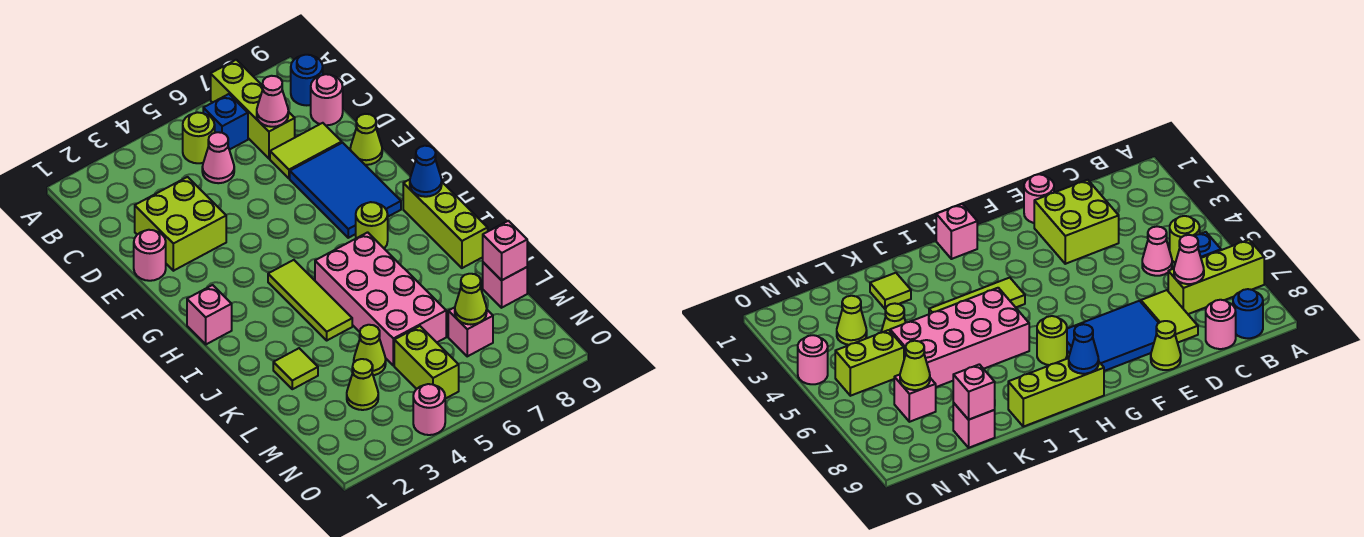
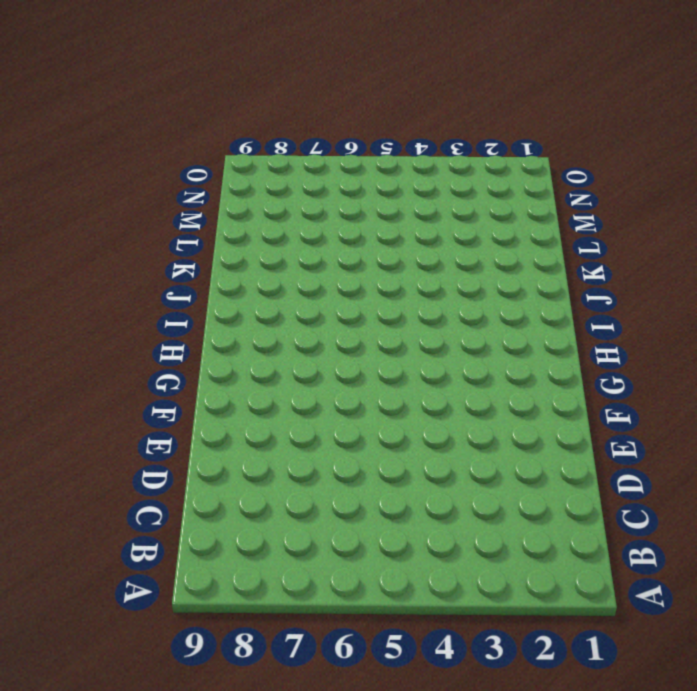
none -> lime brick A7:C7 level 1
none -> lime round brick B5 level 1
none -> blue brick B6 level 1

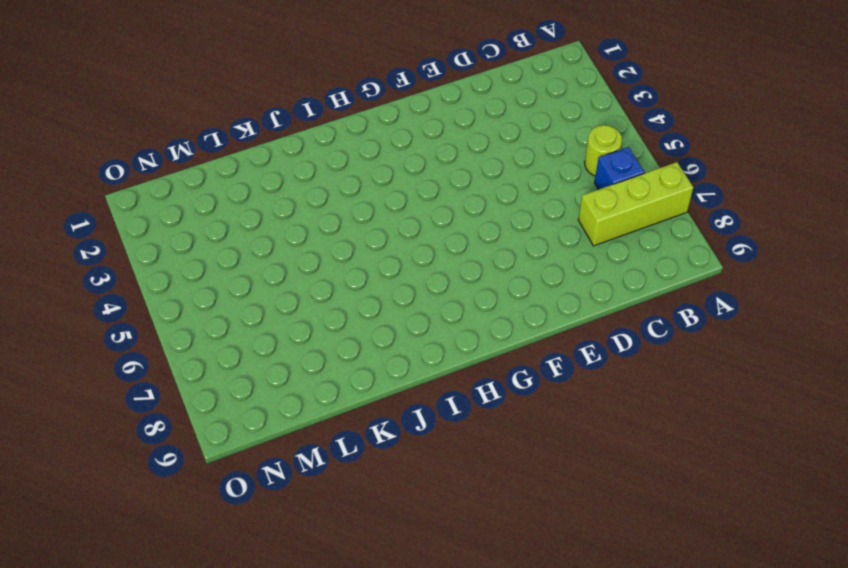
none -> blue round brick B9 level 1
none -> pink cone C5 level 1
none -> pink round brick C9 level 1

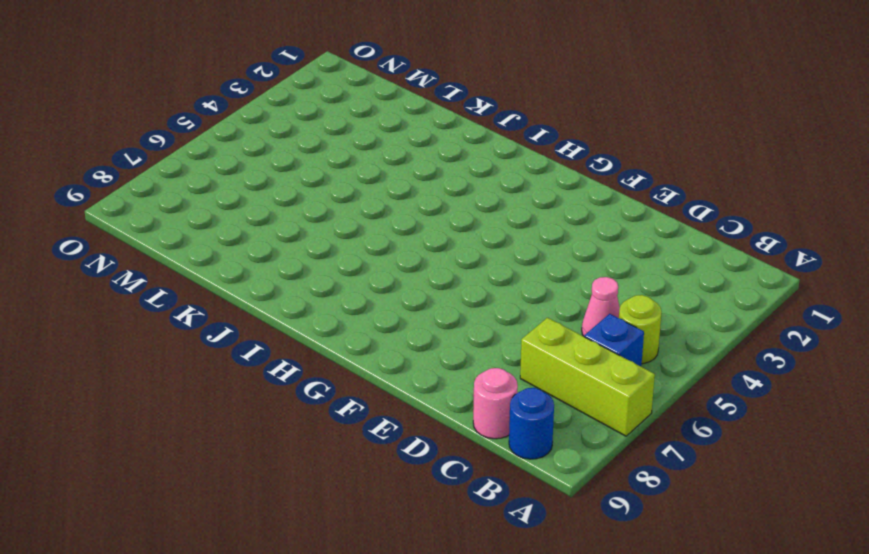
none -> lime brick D2:E3 level 1
none -> lime tile D7:D8 level 1
none -> pink round brick E1 level 1

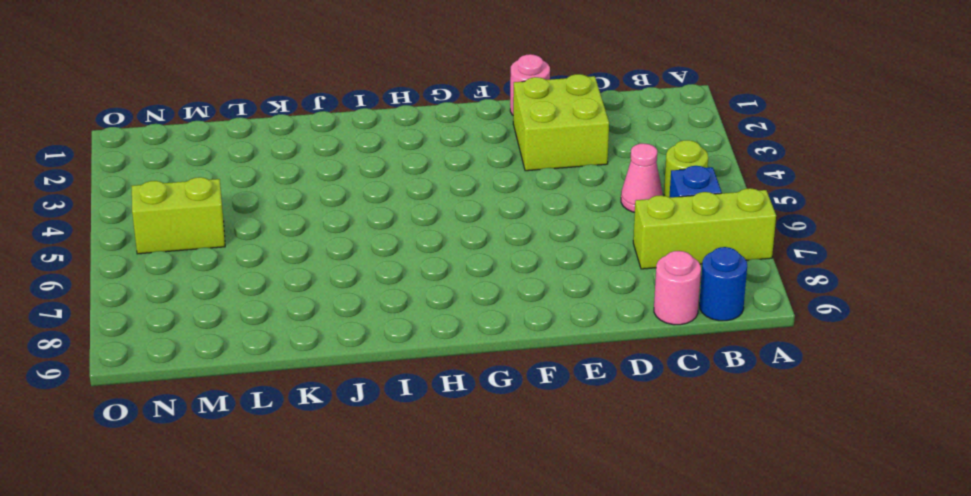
none -> lime tile D7:D8 level 1
none -> blue tile E7:G8 level 1
none -> lime cone E9 level 1

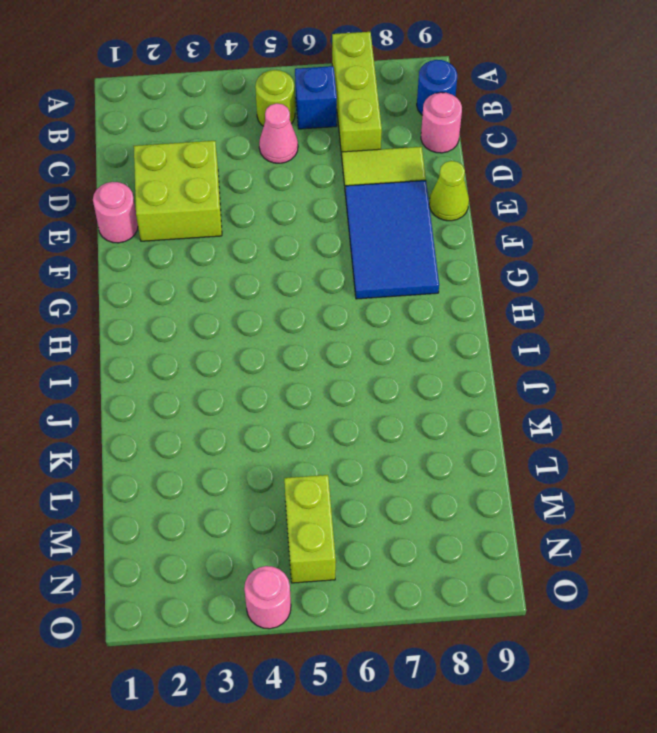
none -> pink brick H1 level 1
none -> lime tile H4:J4 level 1
none -> lime round brick H7 level 1

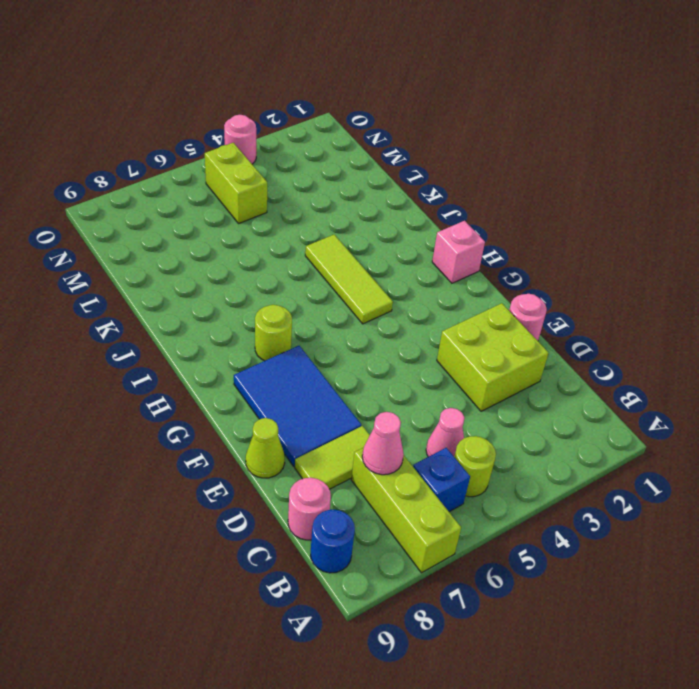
none -> lime brick H9:J9 level 1
none -> pink brick I5:L6 level 1
none -> lime tile K2 level 1

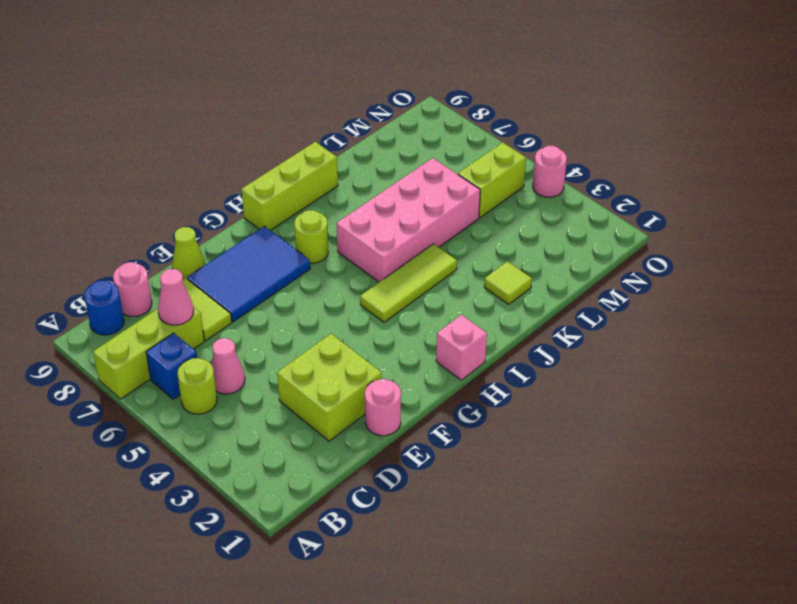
none -> lime cone L4 level 1
none -> pink brick L9 level 1
none -> lime cone M3 level 1

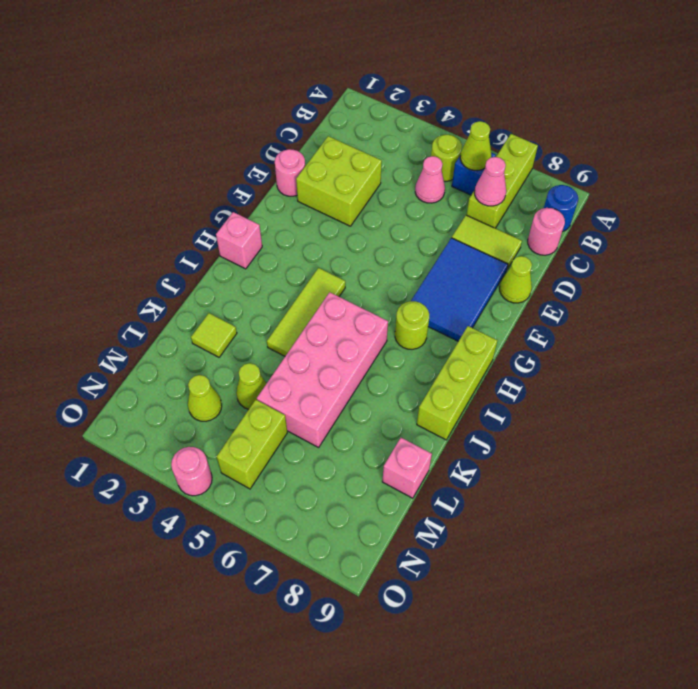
lime cone B6 level 2 -> lime cone M7 level 2
none -> pink brick M7 level 1
none -> blue cone H9 level 2
none -> pink brick L9 level 2

